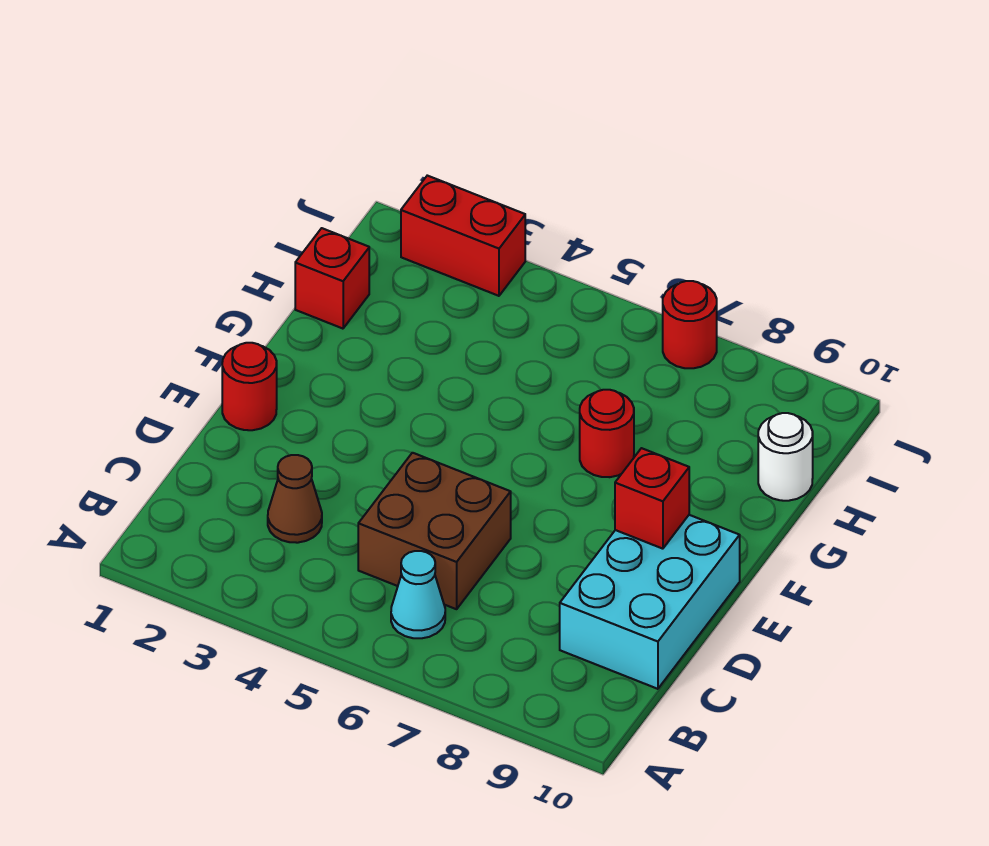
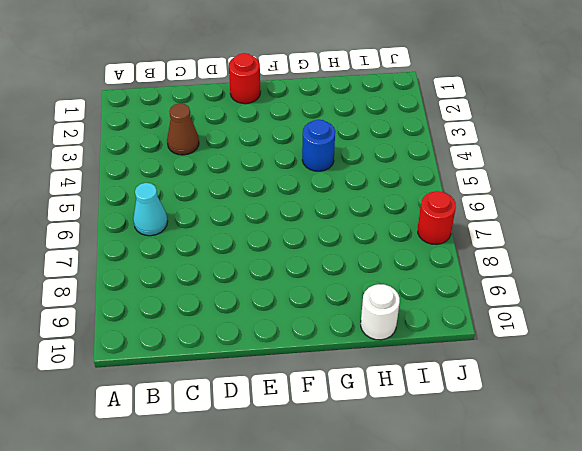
blue round brick G4 level 1 -> none
none -> brown brick C5:D6 level 1
none -> cyan brick C9:E10 level 1

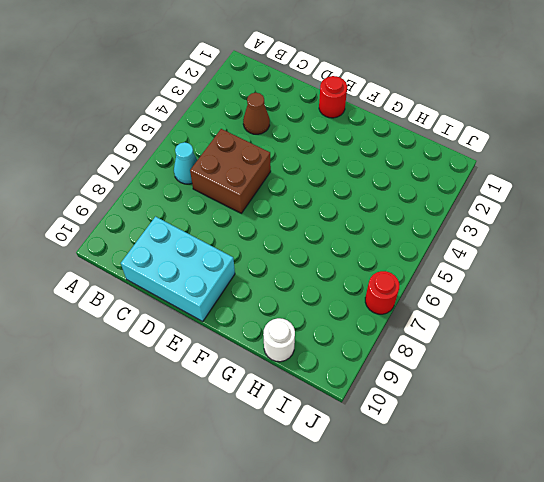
none -> red round brick G7 level 1
none -> red brick H1 level 1

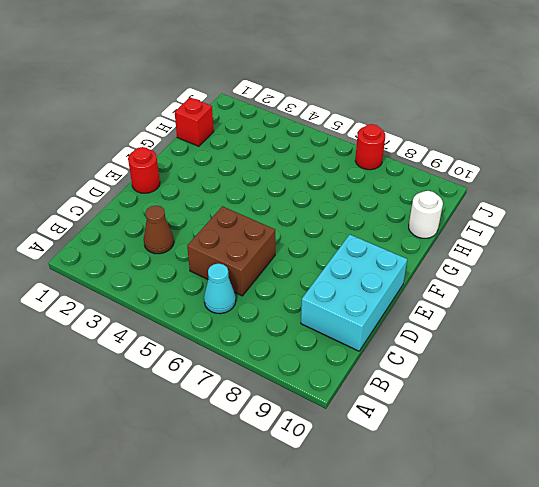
none -> red round brick G7 level 1
none -> red brick J2:J3 level 1

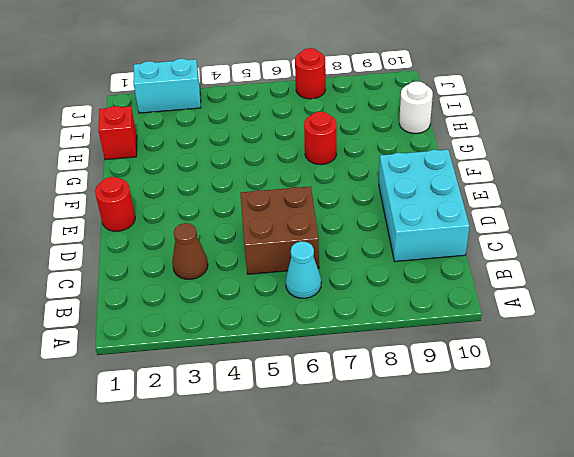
cyan brick J2:J3 level 1 -> red brick J2:J3 level 1
none -> red brick E9 level 2

